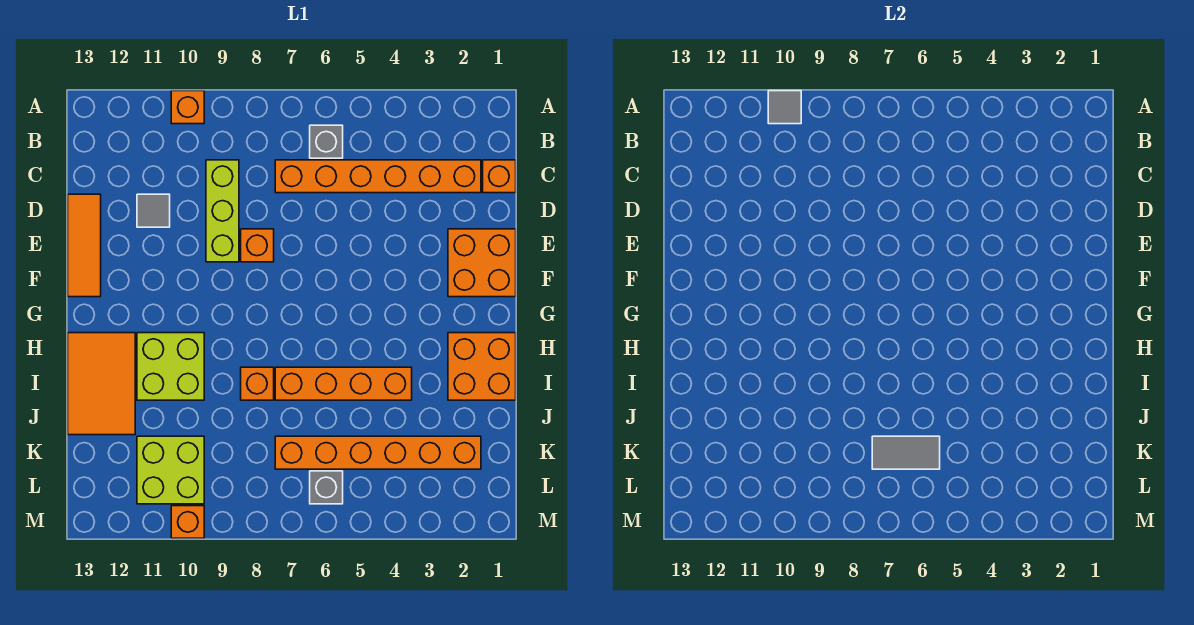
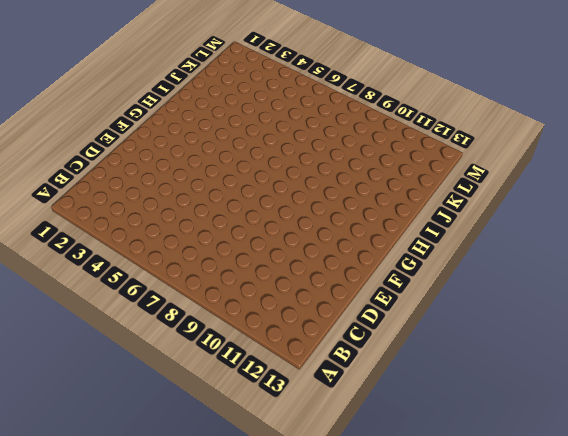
none -> orange brick A10 level 1
none -> grey brick B6 level 1
none -> orange brick C1 level 1

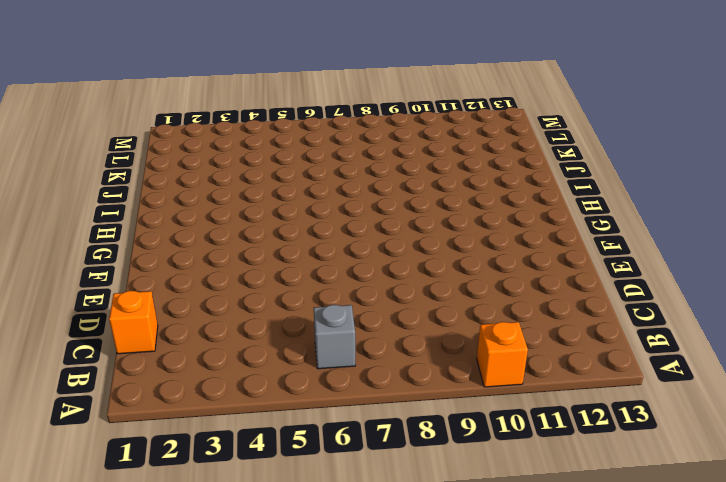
none -> orange brick C2:C7 level 1
none -> lime brick C9:E9 level 1
none -> grey tile D11 level 1

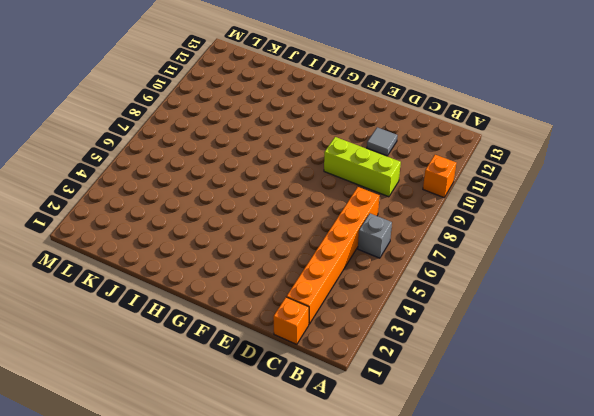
none -> orange tile D13:F13 level 1
none -> orange brick E1:F2 level 1
none -> orange brick E8 level 1

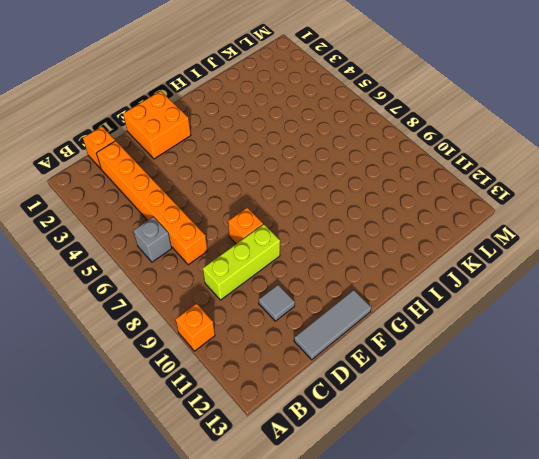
grey tile D13:F13 level 1 -> orange tile D13:F13 level 1
none -> orange brick H1:I2 level 1
none -> lime brick H10:I11 level 1
none -> orange tile H12:J13 level 1

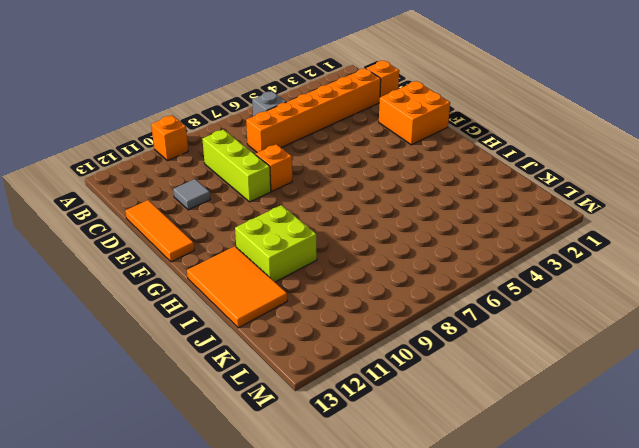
none -> orange brick H1:I2 level 1
none -> orange brick I4:I7 level 1
none -> orange brick I8 level 1

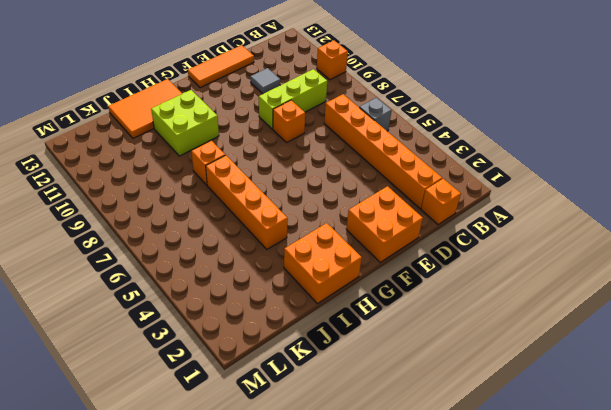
none -> orange brick K2:K7 level 1
none -> lime brick K10:L11 level 1
none -> grey brick L6 level 1

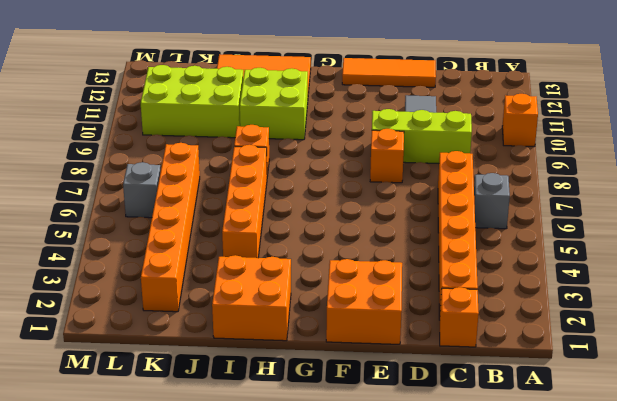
lime brick J10:L11 level 1 -> lime brick K10:L11 level 1
none -> orange brick M10 level 1
none -> grey tile A10 level 2
none -> grey tile K6:K7 level 2

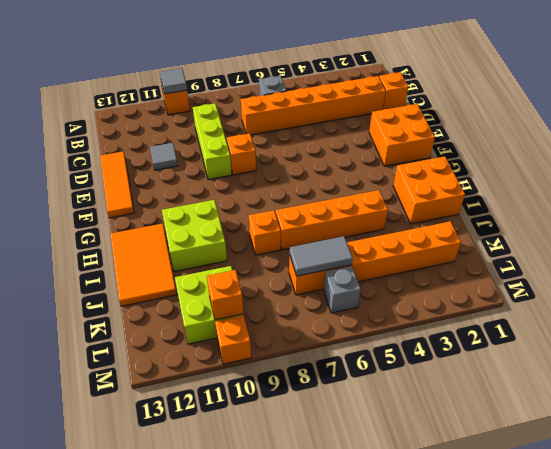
orange brick L10 level 2 -> none

